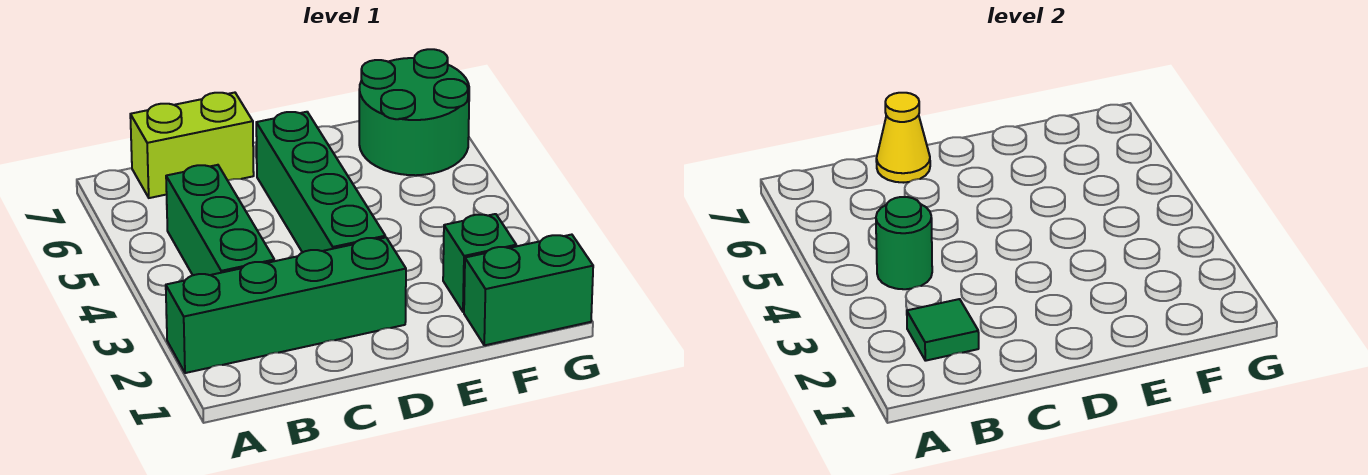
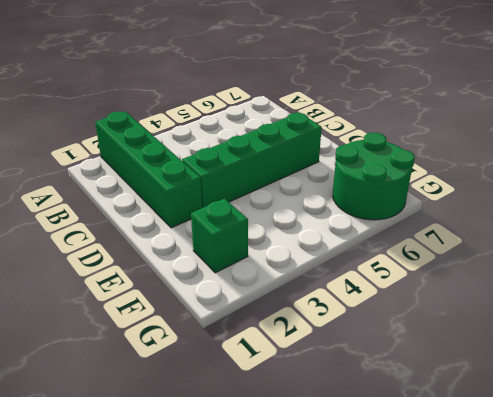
none -> green brick B3:B5 level 1
none -> lime brick B7:C7 level 1

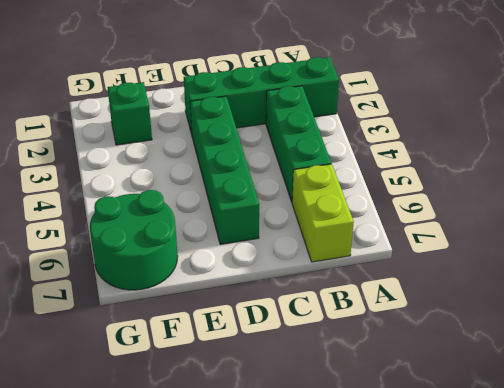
lime brick B6:B7 level 1 -> lime brick B7:C7 level 1
none -> green brick F1:G1 level 1
none -> green tile B2 level 2

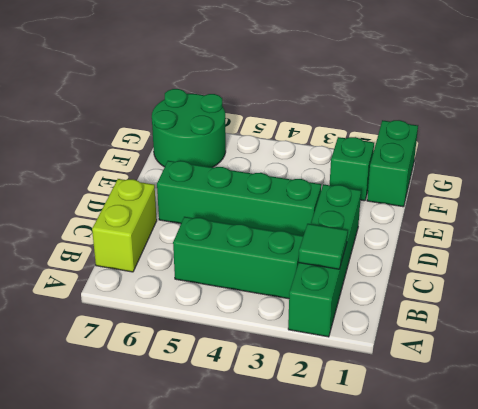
none -> green round brick B4 level 2
none -> yellow cone C7 level 2

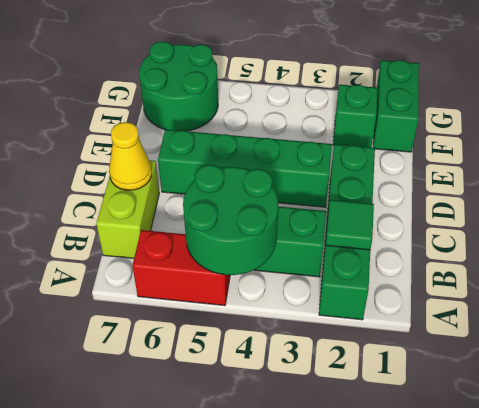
green round brick A4:B5 level 2 -> green round brick B4 level 2
red brick A5:A6 level 1 -> none

